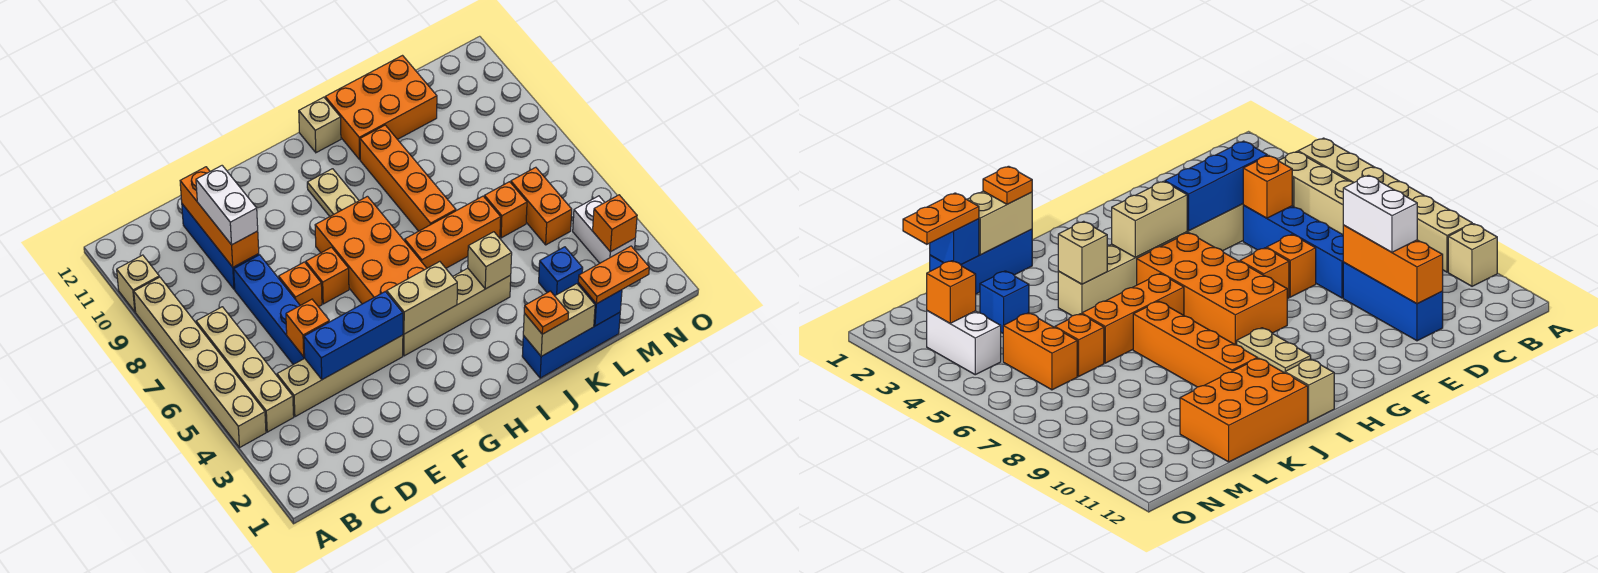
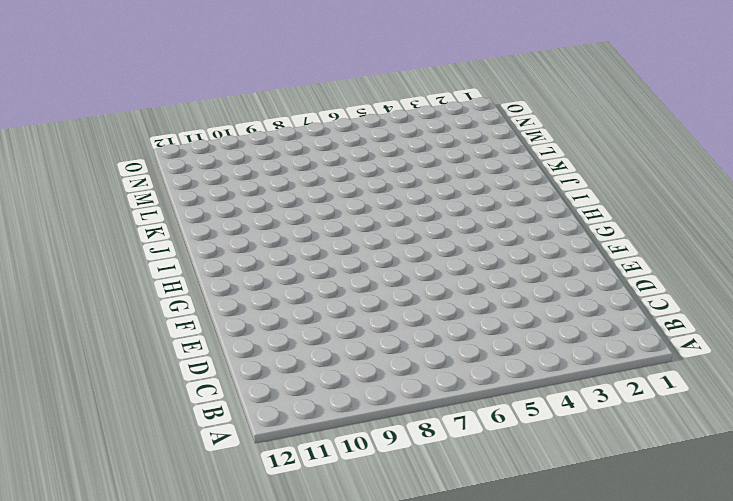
none -> tan brick A4:A9 level 1
none -> tan brick A10 level 1
none -> tan brick B4:B7 level 1
none -> tan brick C4:F4 level 1

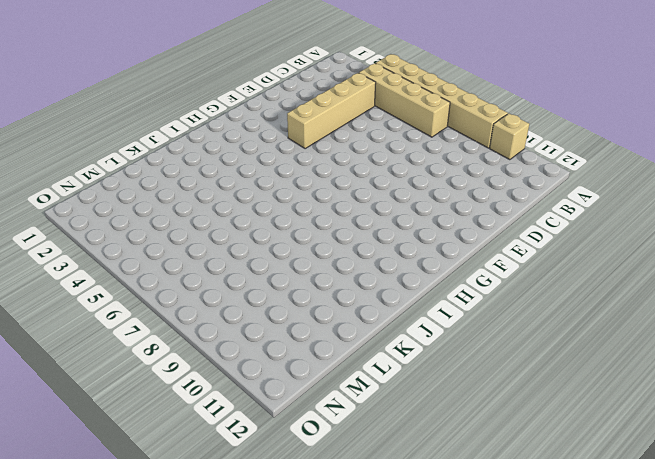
none -> blue brick D5:D8 level 1
none -> blue brick D9:D11 level 1
none -> orange brick E7 level 1
none -> orange brick F7 level 1

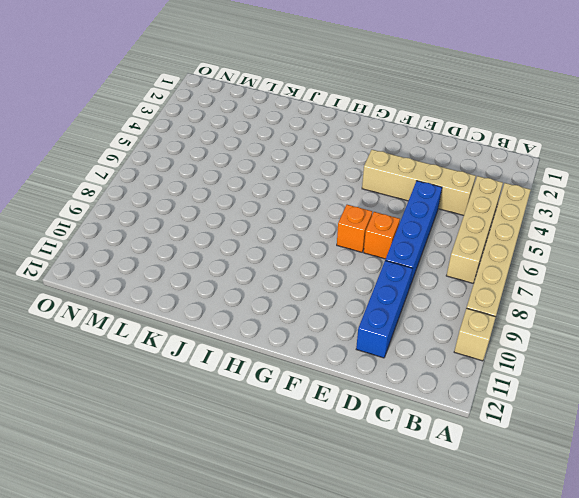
none -> tan brick G4:J4 level 1
none -> orange brick G5:H8 level 1
none -> tan plate H9:H10 level 1
none -> orange brick I6:K6 level 1

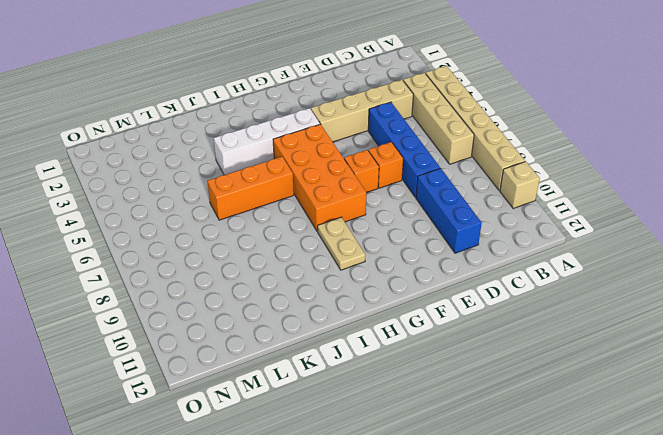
white brick G4:J4 level 1 -> tan brick G4:J4 level 1
none -> tan brick I12 level 1
none -> blue brick J1:L1 level 1
none -> orange brick J7:J10 level 1
none -> orange brick J11:L12 level 1

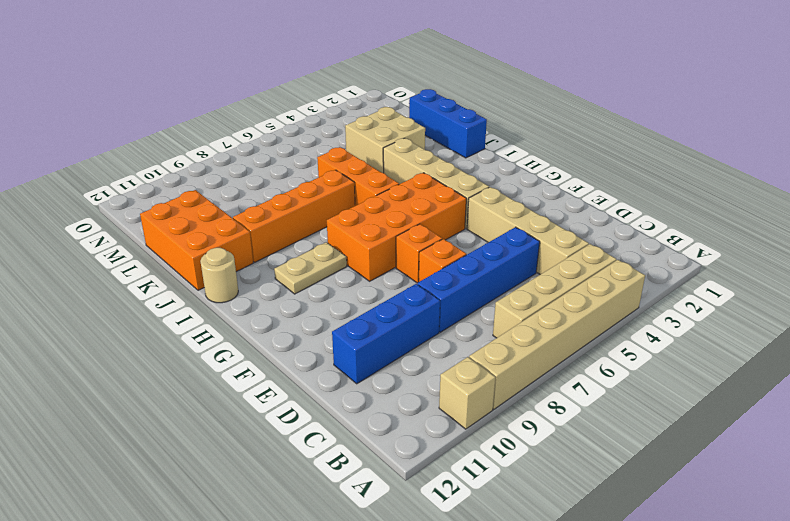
tan round brick I12 level 1 -> tan brick I12 level 1
tan brick K3:L4 level 1 -> blue brick L3 level 1
none -> orange brick L6 level 1
none -> orange brick M5:M6 level 1
none -> white brick N3:N4 level 1
none -> blue brick D4:F4 level 2

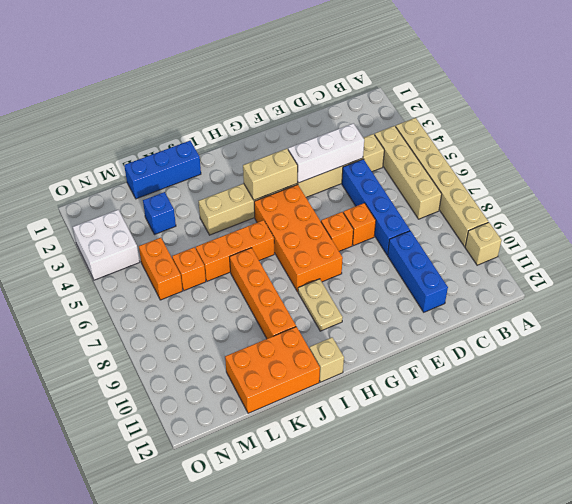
white brick D4:F4 level 2 -> blue brick D4:F4 level 2
white brick N3:O4 level 1 -> white brick N3:N4 level 1
none -> orange brick D5 level 2
none -> orange brick D9:D11 level 2
none -> tan brick J1:K1 level 2
none -> tan brick J4 level 2

